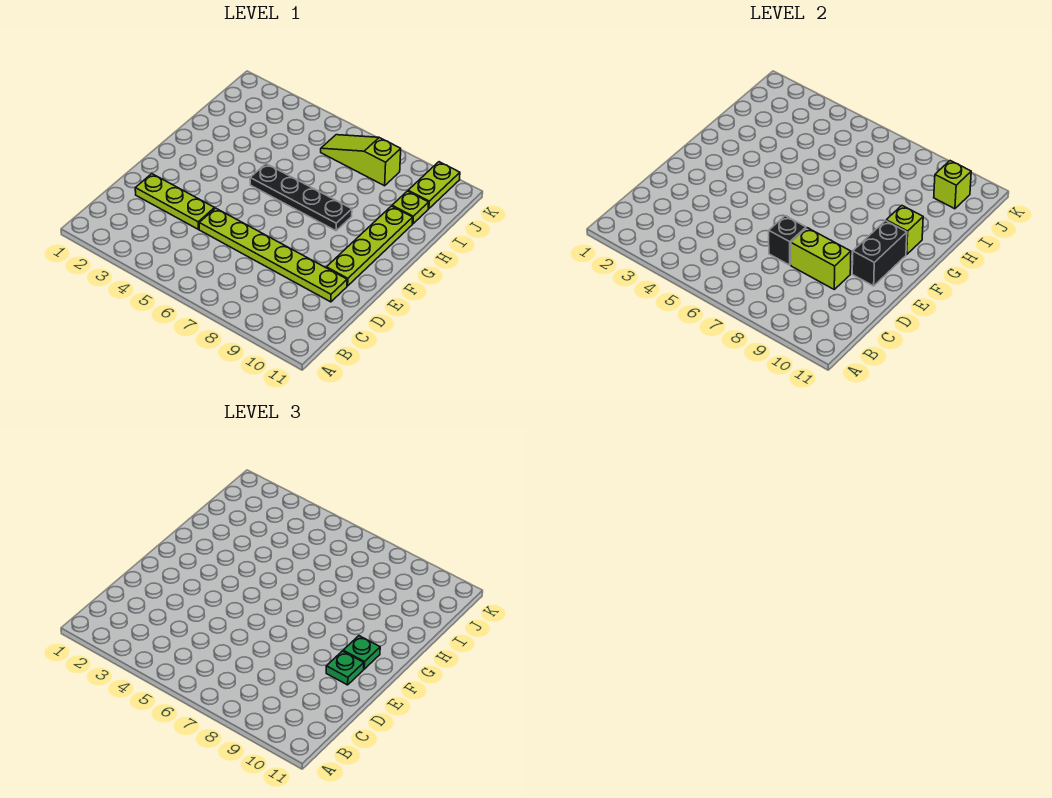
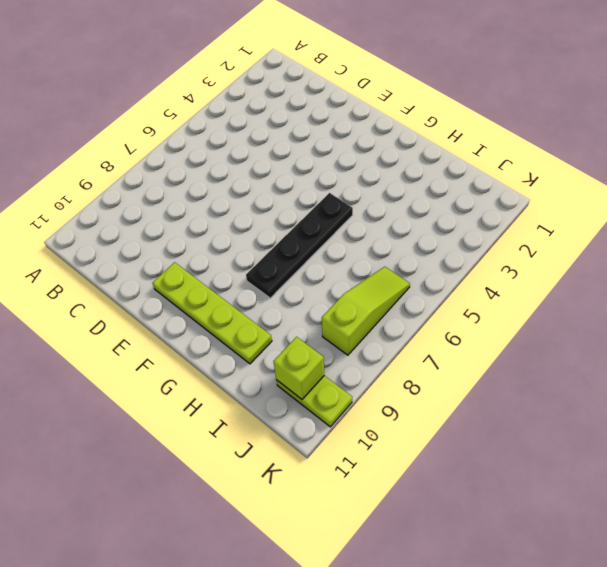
none -> lime plate D2:D4 level 1
none -> lime plate D5:D10 level 1
none -> lime plate I10 level 1

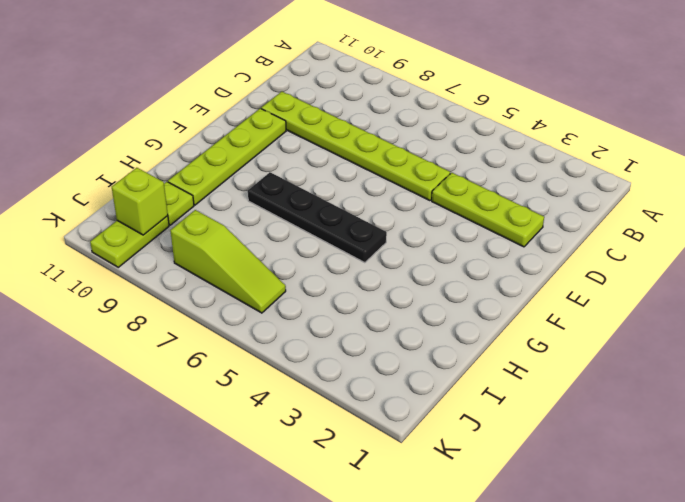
none -> black brick D7 level 2
none -> lime brick D8:D9 level 2
none -> black brick E10:F10 level 2

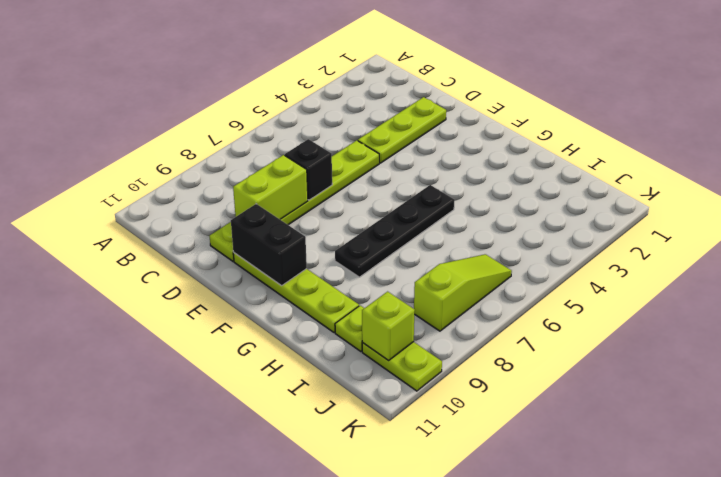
none -> lime brick G10 level 2
none -> green plate E10 level 3
none -> green plate F10 level 3

